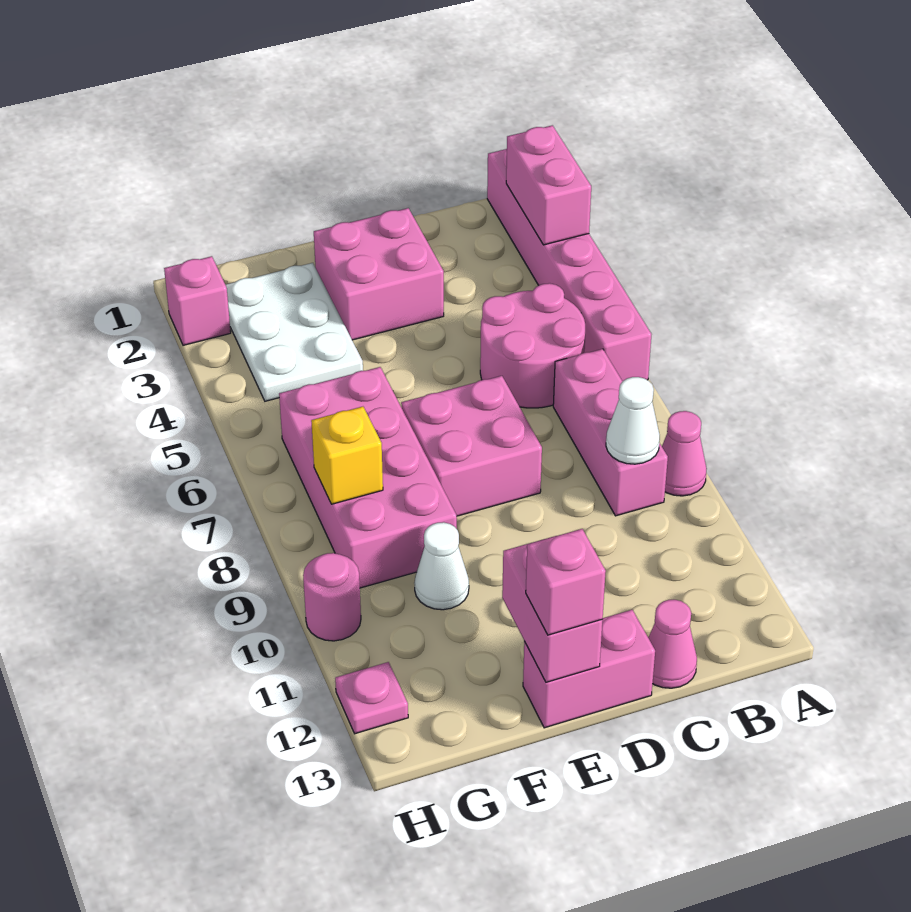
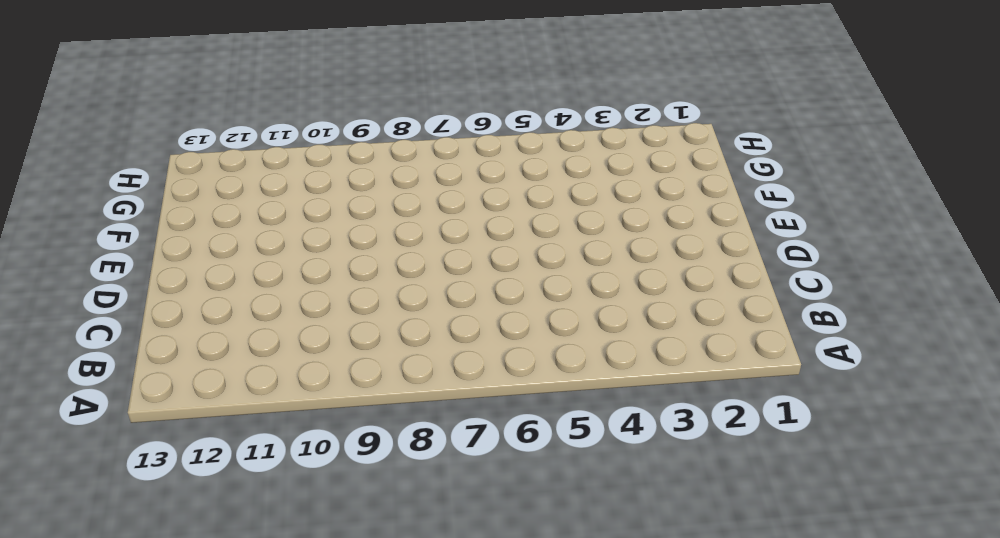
none -> pink brick A1:A6 level 1
none -> pink cone A9 level 1
none -> pink round brick B5:C6 level 1

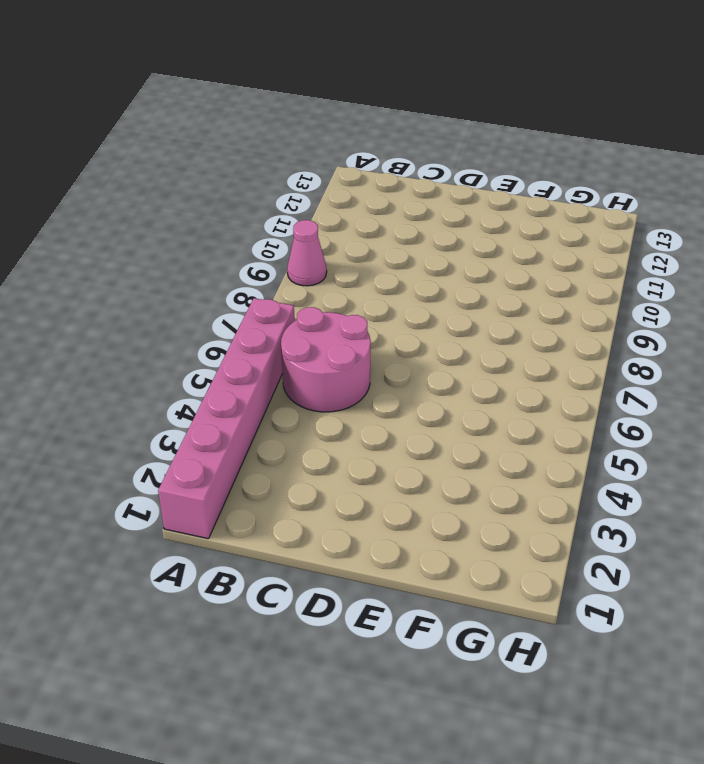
none -> pink brick B7:B9 level 1
none -> pink cone C13 level 1
none -> pink brick D2:E3 level 1

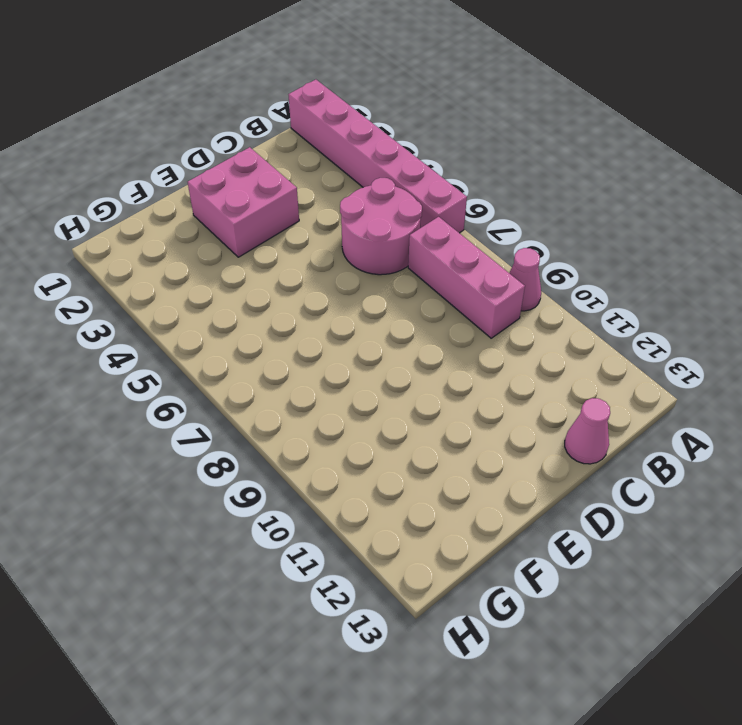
none -> pink brick D7:E8 level 1
none -> pink brick D13:E13 level 1
none -> white plate F2:G4 level 1

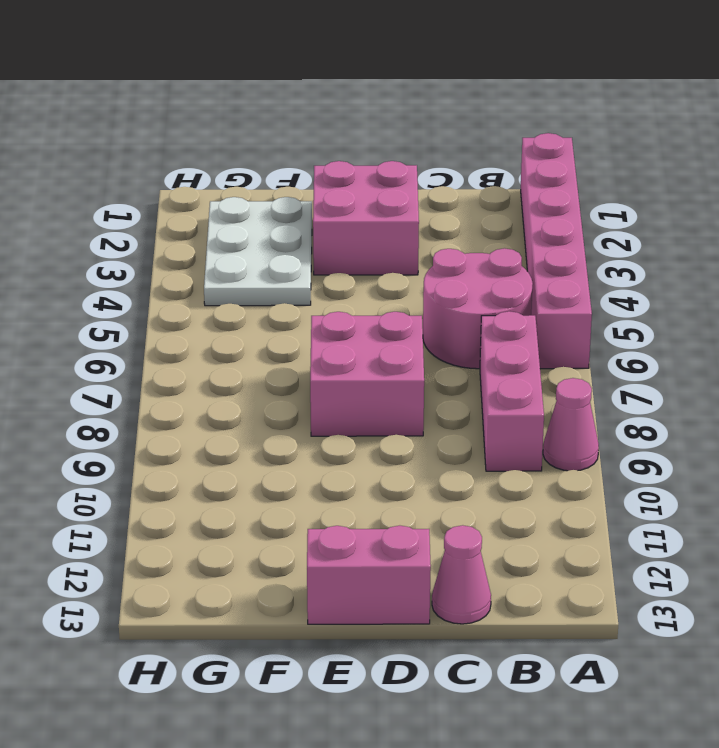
none -> pink brick F6:G9 level 1
none -> white cone F10 level 1
none -> pink brick H2 level 1

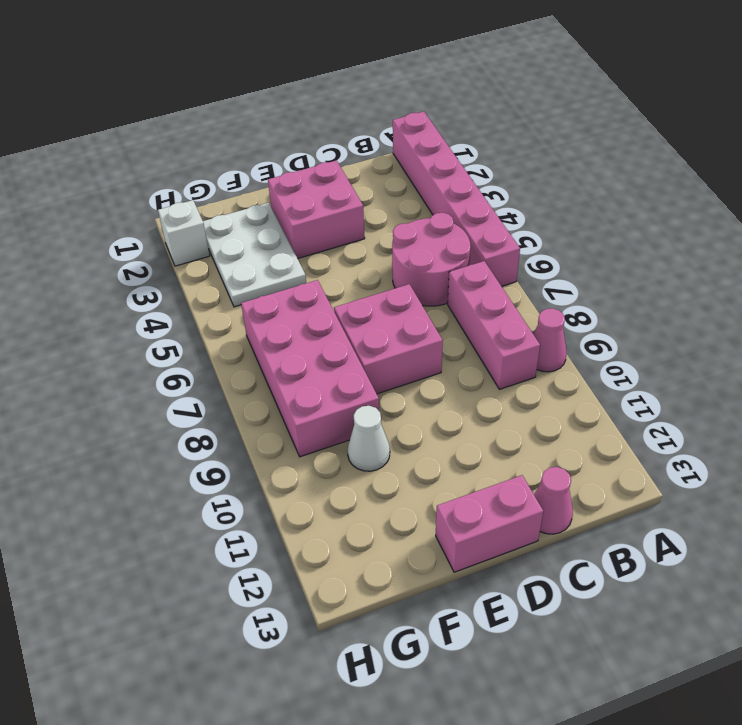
white brick H2 level 1 -> pink brick H2 level 1
none -> pink round brick H10 level 1
none -> pink plate H12 level 1
none -> pink brick A2:A3 level 2

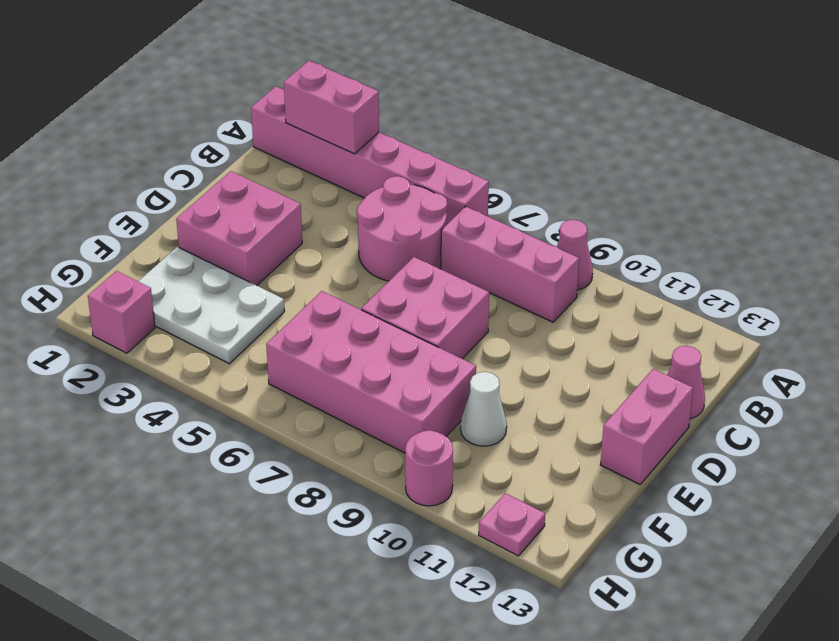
none -> white cone B9 level 2
none -> pink brick E12:E13 level 2
none -> yellow brick G8 level 2

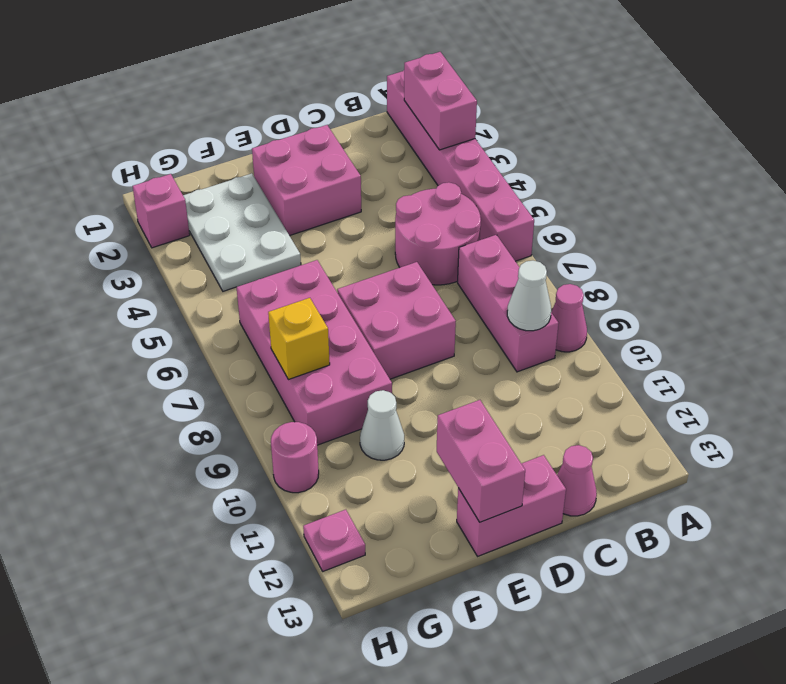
none -> pink brick E13 level 3

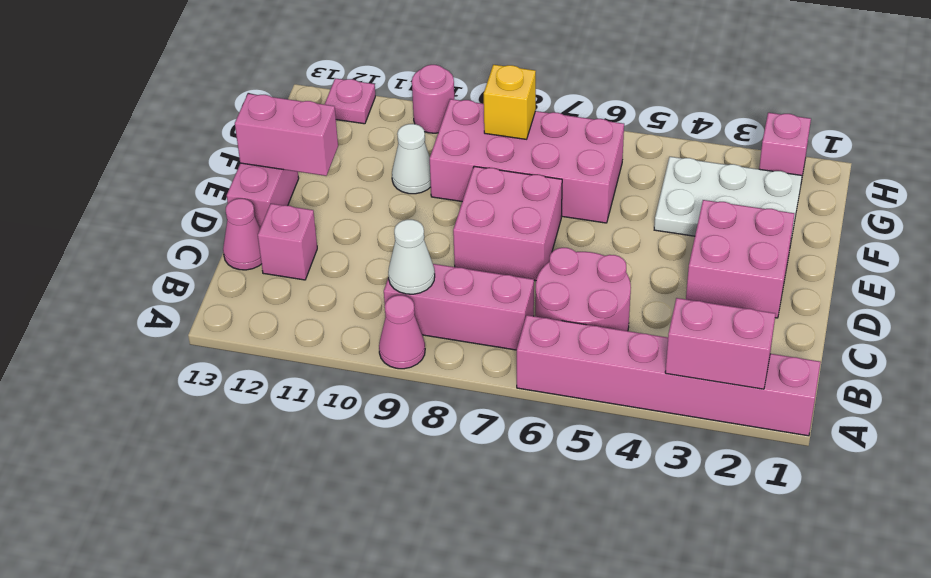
pink brick C12 level 1 -> pink brick E13 level 3

